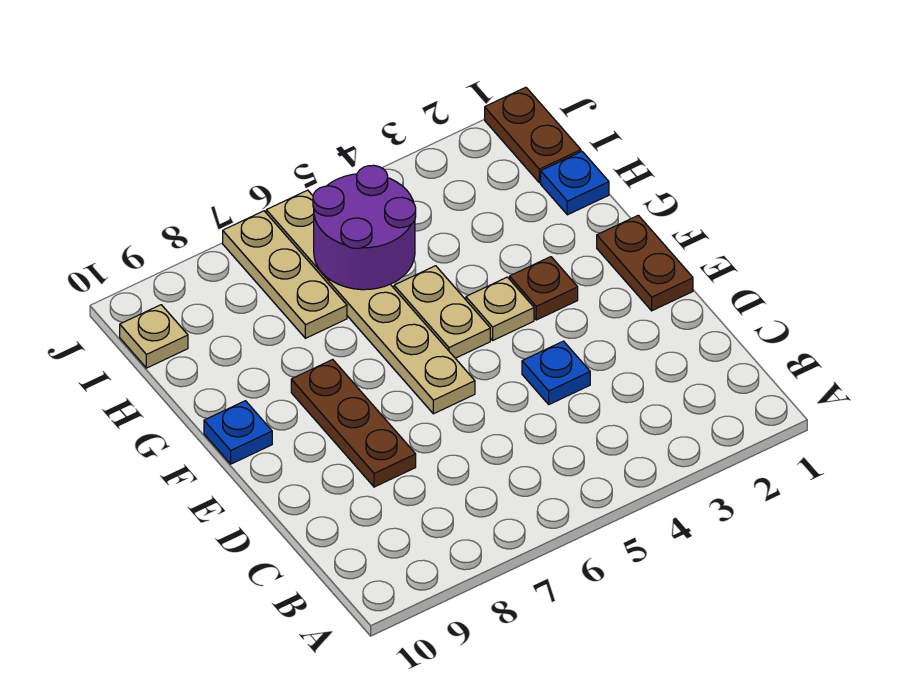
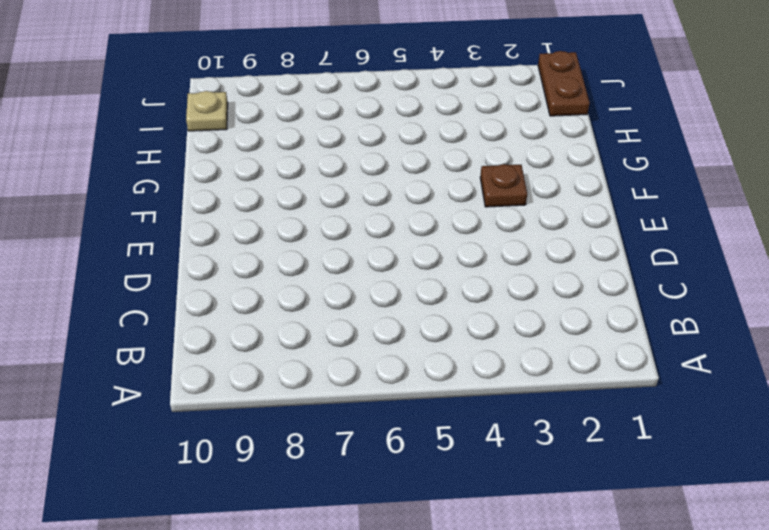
none -> blue plate D4 level 1
none -> brown plate D8:F8 level 1
none -> brown plate E1:F1 level 1

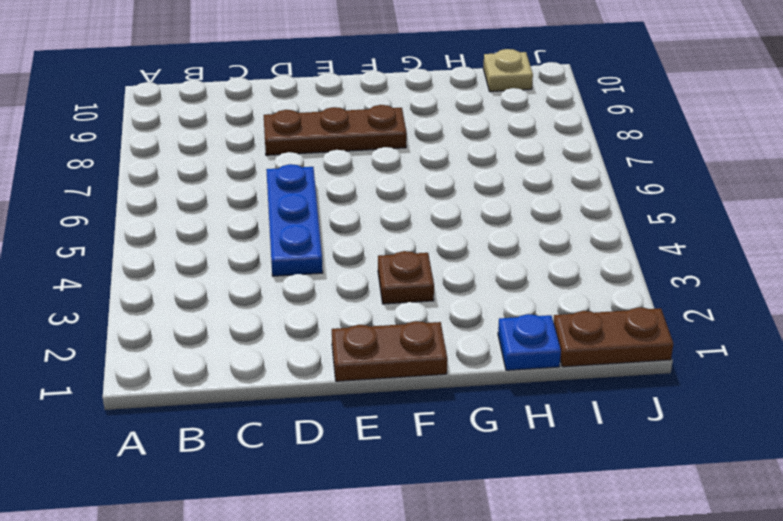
blue plate D4:D6 level 1 -> blue plate D4 level 1
none -> tan plate E6:J6 level 1
none -> tan plate F4 level 1
none -> tan plate F5:G5 level 1

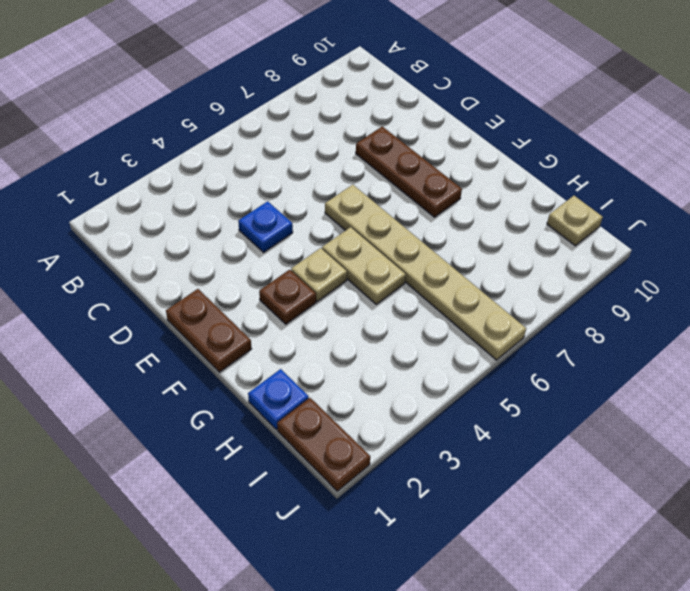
none -> blue plate F10 level 1
none -> tan plate H7:J7 level 1
none -> purple round brick H5:I6 level 2

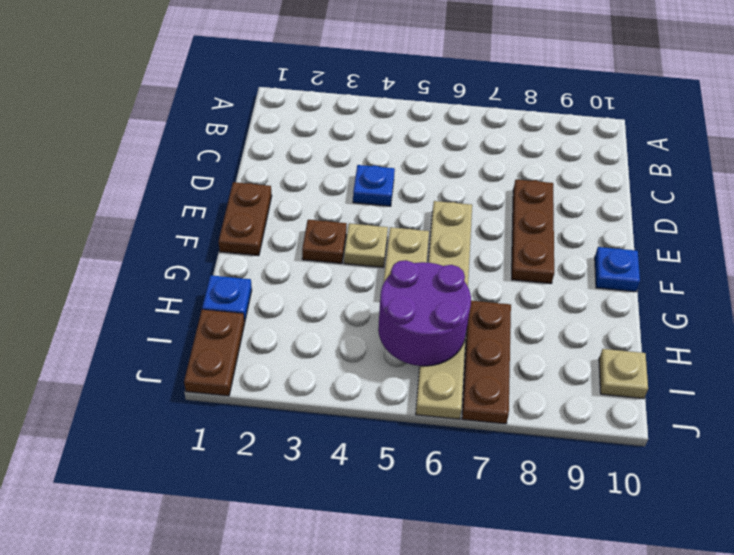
brown plate H7:J7 level 1 -> tan plate H7:J7 level 1

